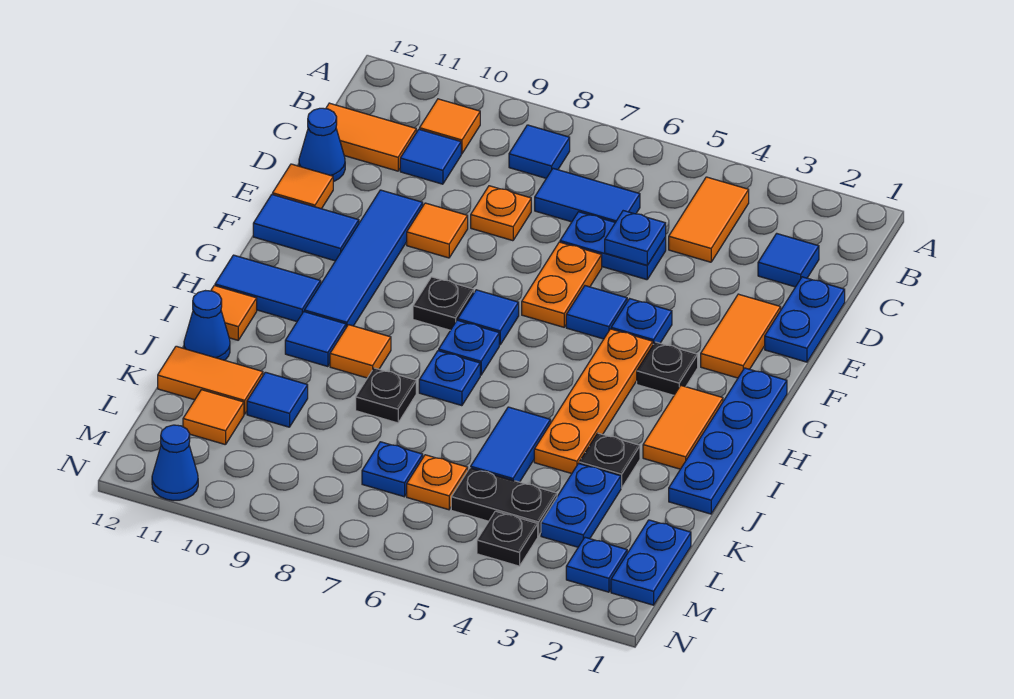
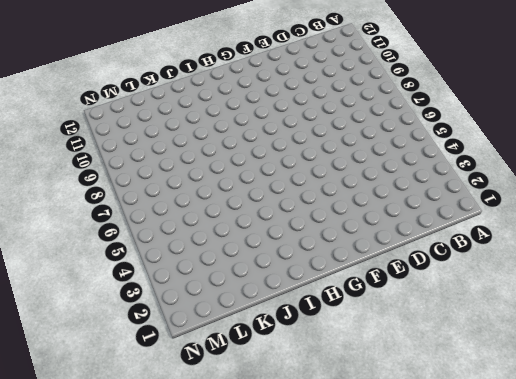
none -> orange tile B4:C4 level 1
none -> blue tile B8 level 1
none -> orange tile B10 level 1
none -> blue tile C2 level 1

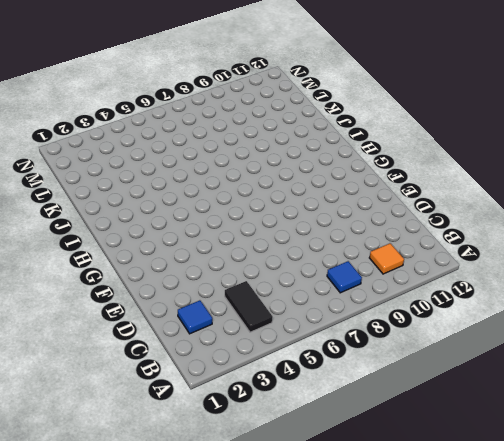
black tile B4:C4 level 1 -> orange tile B4:C4 level 1
none -> blue tile C6:C7 level 1
none -> blue tile C10 level 1
none -> orange tile C11:C12 level 1
none -> blue plate D1:E1 level 1

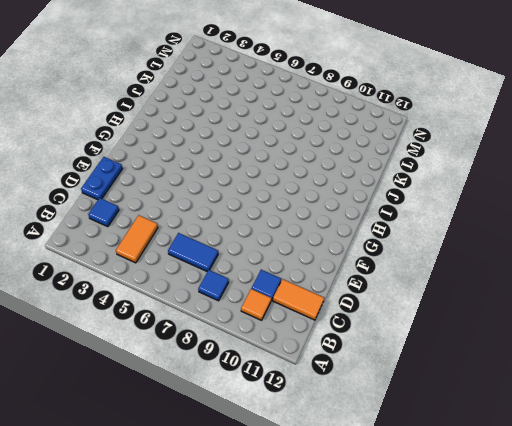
none -> blue plate D5:D6 level 1
none -> orange plate D8 level 1
none -> blue cone D12 level 1
none -> orange tile E2:F2 level 1

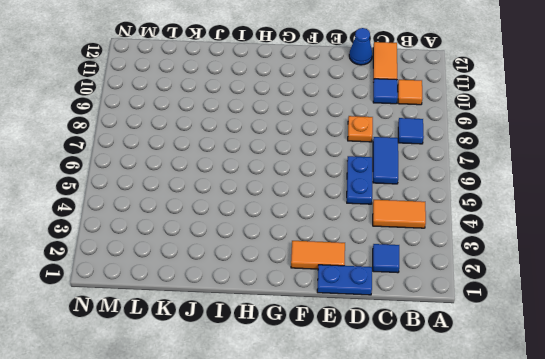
none -> orange plate E6:F6 level 1
none -> orange tile E9 level 1
none -> blue tile E10:H10 level 1
none -> orange tile E12 level 1

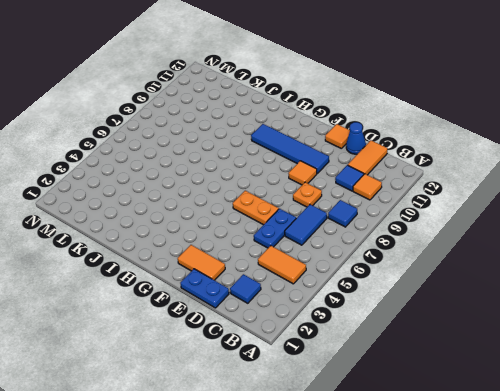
none -> blue plate F4 level 1
none -> blue tile F5 level 1
none -> blue tile F11:F12 level 1
none -> blue plate G1:J1 level 1

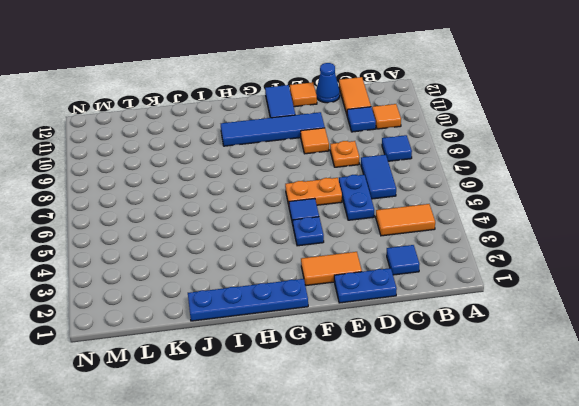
none -> black plate G3 level 1
none -> orange plate G4:J4 level 1
none -> blue tile G7 level 1
none -> black plate G8 level 1

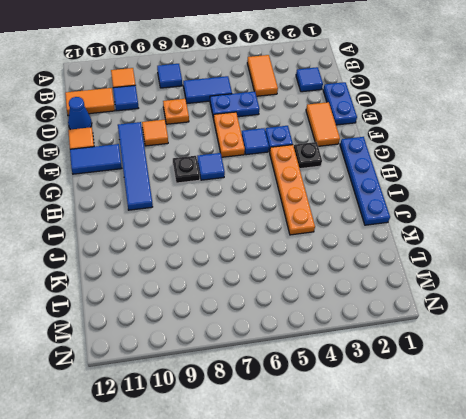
none -> orange tile H2:I2 level 1
none -> blue plate H7 level 1
none -> blue tile H11:H12 level 1
none -> blue plate I7 level 1

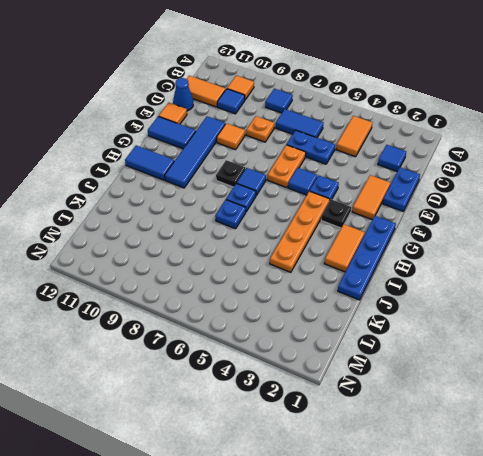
none -> orange tile I9 level 1
none -> blue tile I10 level 1
none -> orange tile I12 level 1
none -> black plate J3 level 1

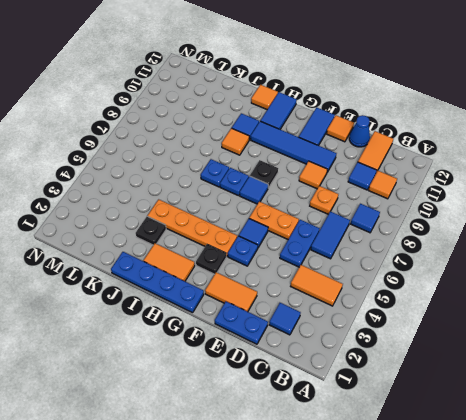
none -> blue tile J5:K5 level 1
none -> black plate J8 level 1
none -> blue cone J12 level 1
none -> blue plate K3:L3 level 1

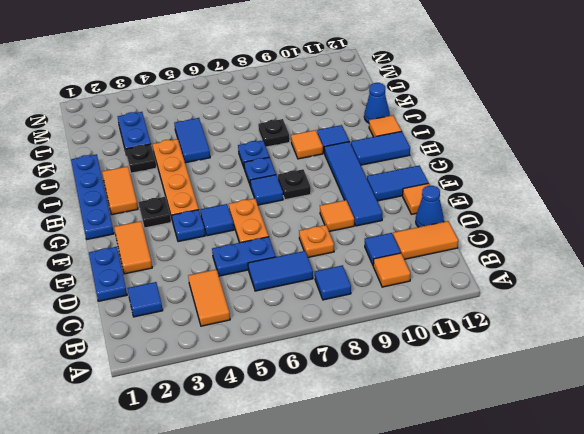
none -> blue tile K10 level 1
none -> orange tile K11:K12 level 1
none -> blue plate L1:M1 level 1
none -> black plate L4:L5 level 1

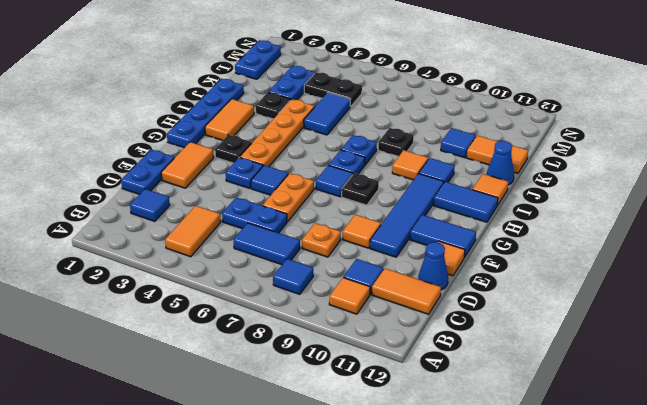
none -> orange plate L6 level 1
none -> blue plate L7 level 1
none -> orange tile L11 level 1
none -> blue plate M2 level 1

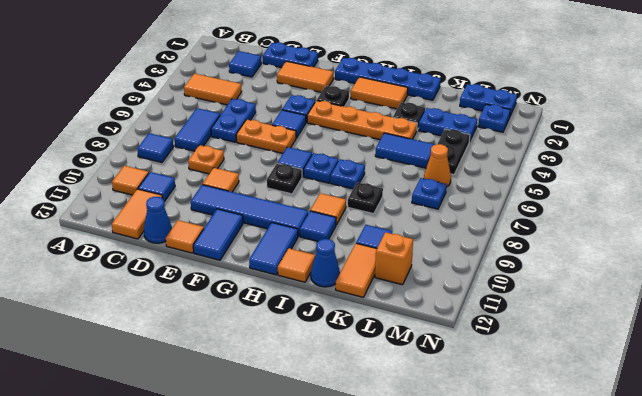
orange cone L6 level 1 -> orange plate L6 level 1
orange brick L11 level 1 -> orange tile L11 level 1
none -> black plate M4 level 1
none -> blue cone N11 level 1
none -> blue plate D5 level 2

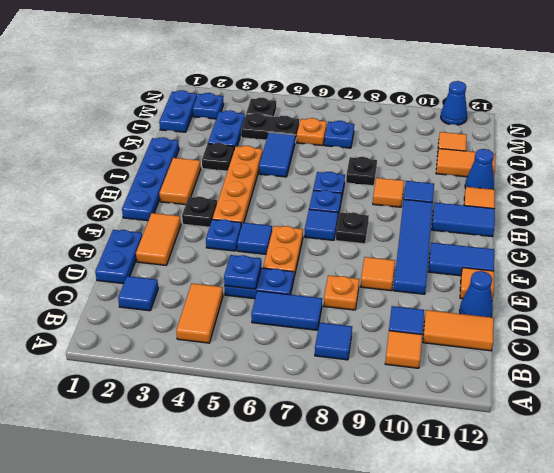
none -> blue tile K10 level 1

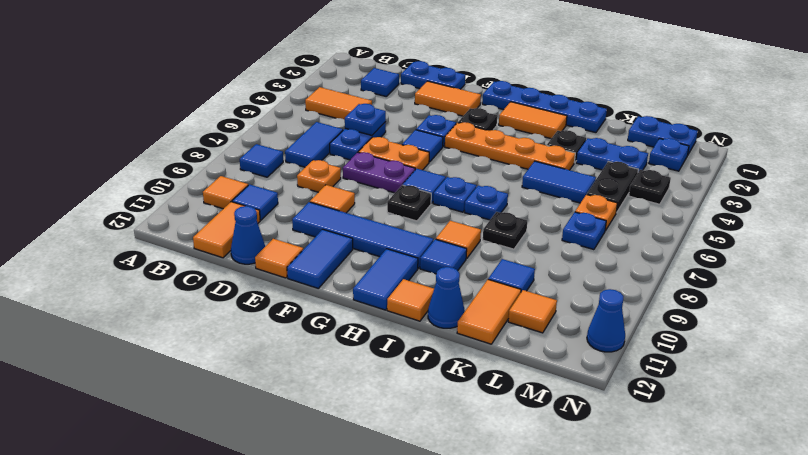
purple plate E7:F7 level 1 -> none

